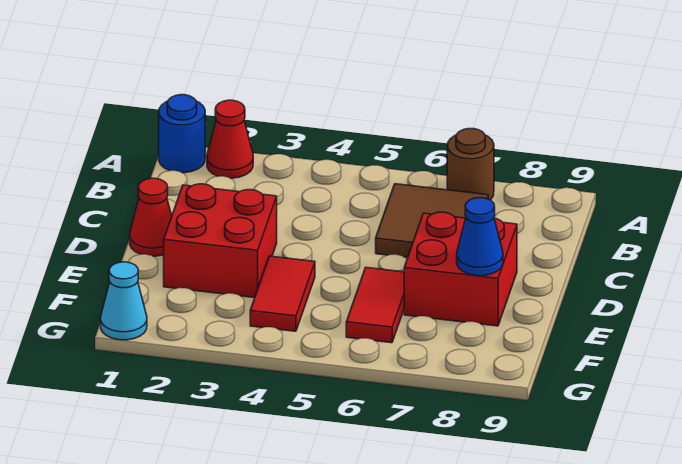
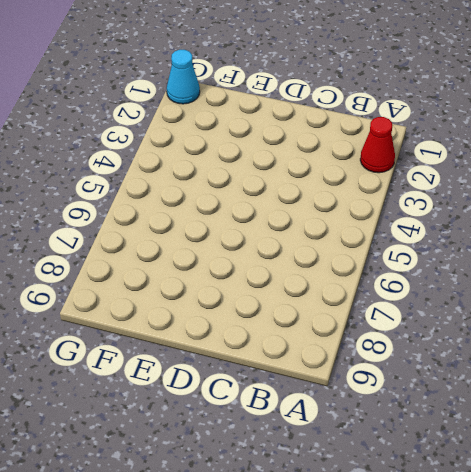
none -> blue round brick A1 level 1
none -> brown round brick A7 level 1

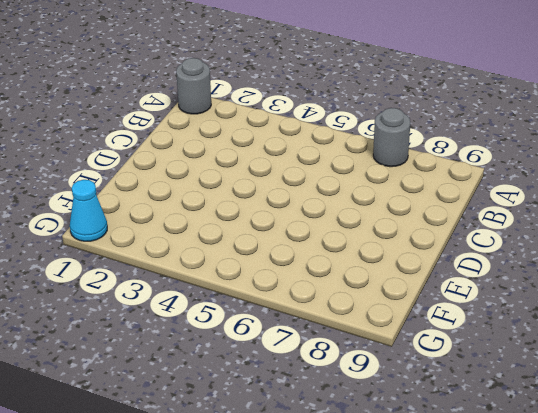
grey round brick A1 level 1 -> blue round brick A1 level 1
grey round brick A7 level 1 -> brown round brick A7 level 1
none -> red cone A2 level 1
none -> brown tile B6:C7 level 1

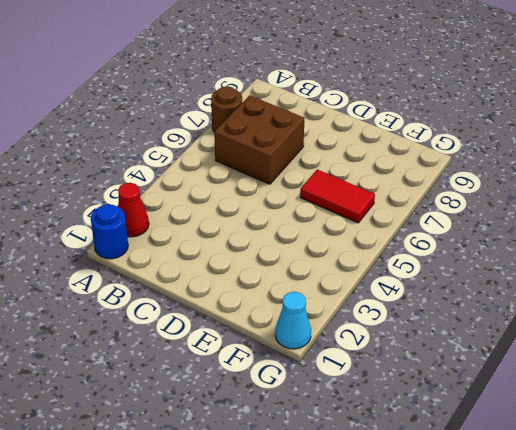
brown brick B6:C7 level 1 -> brown tile B6:C7 level 1
none -> red cone D1 level 1
none -> red brick D2:E3 level 1

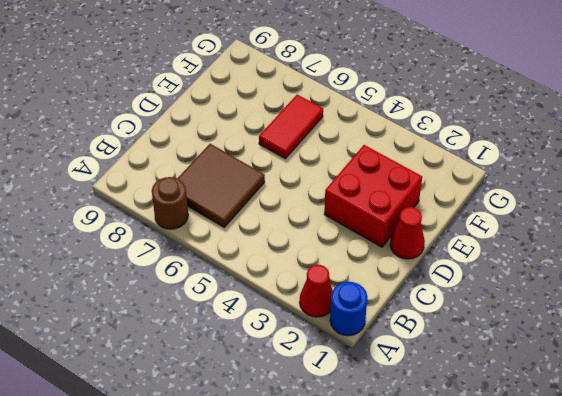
none -> red brick D7:E8 level 1
none -> red tile E4:F4 level 1

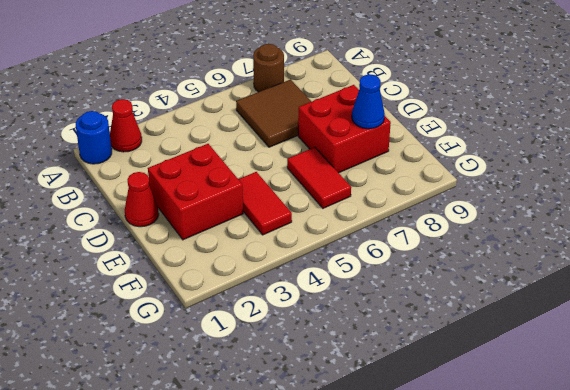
none -> cyan cone G1 level 1

